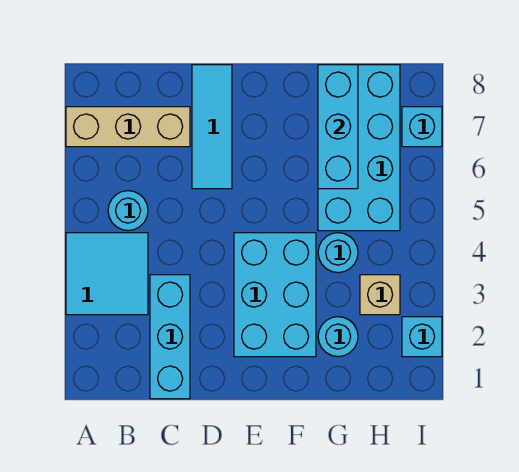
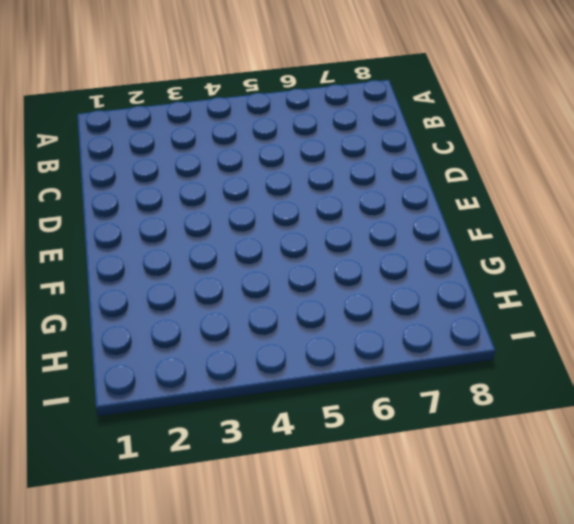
none -> cyan tile A3:B4 level 1
none -> tan brick A7:C7 level 1
none -> cyan round brick B5 level 1

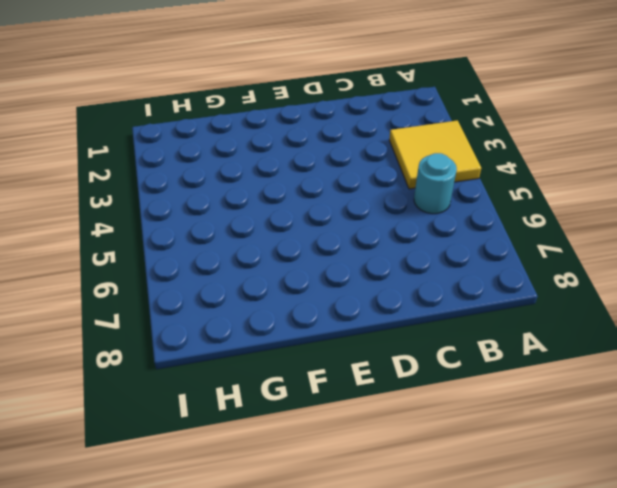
yellow tile A3:B4 level 1 -> cyan tile A3:B4 level 1
none -> tan brick A7:C7 level 1
none -> cyan brick C1:C3 level 1
none -> cyan tile D6:D8 level 1

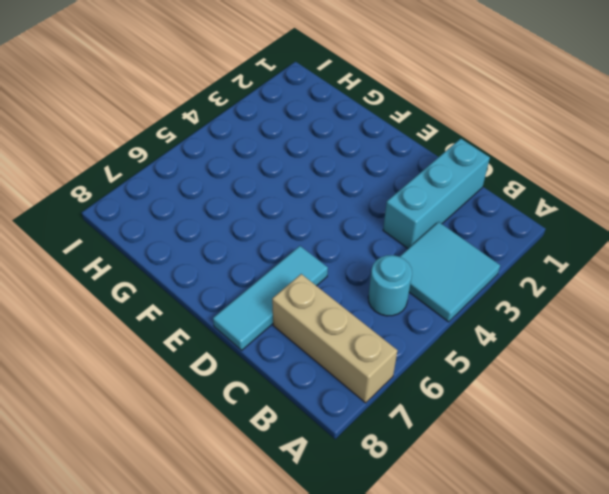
none -> cyan brick E2:F4 level 1
none -> cyan round brick G2 level 1
none -> cyan round brick G4 level 1

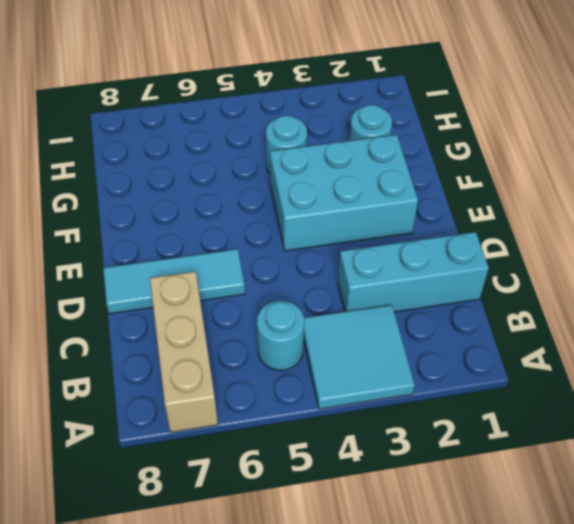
none -> cyan brick G5:H8 level 1
none -> tan brick H3 level 1
none -> cyan brick I2 level 1

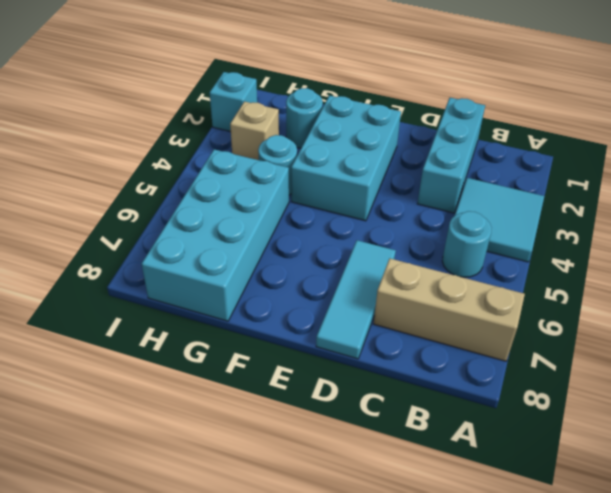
none -> cyan brick I7 level 1
none -> cyan brick G6:G8 level 2

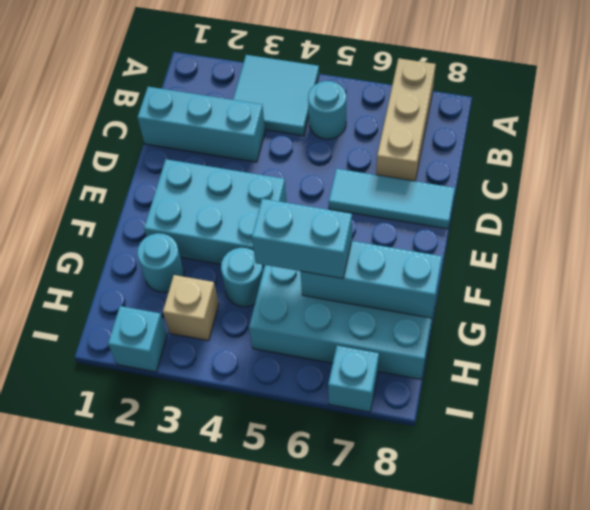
cyan brick G5:G6 level 3 -> none

